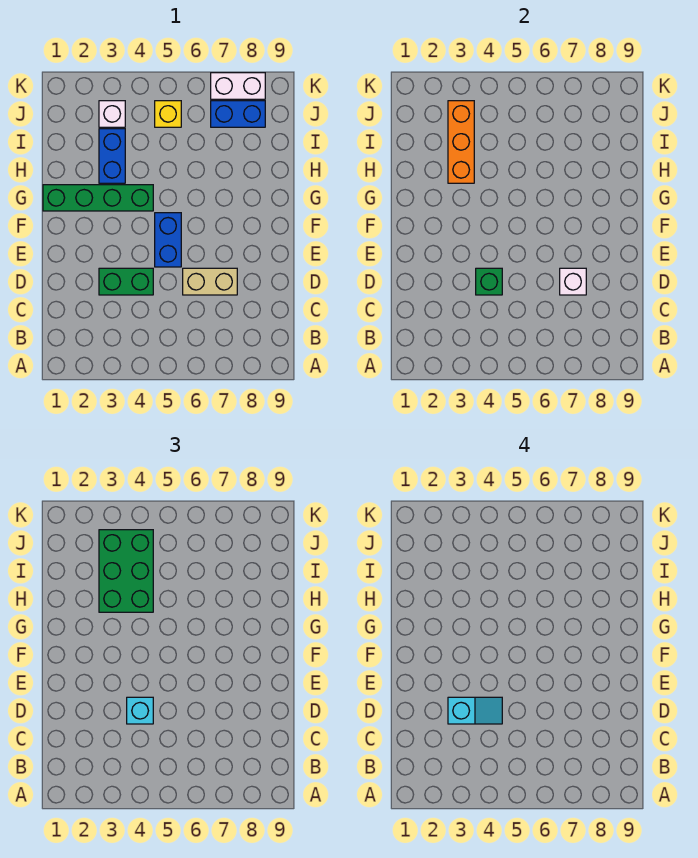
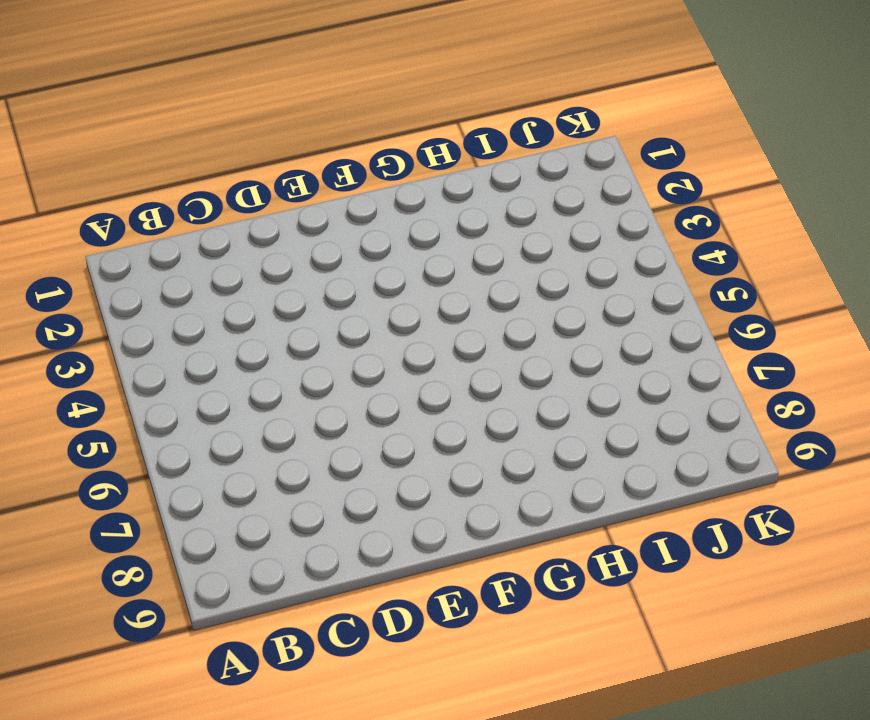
none -> green brick D3:D4 level 1
none -> tan brick D6:D7 level 1
none -> blue brick E5:F5 level 1

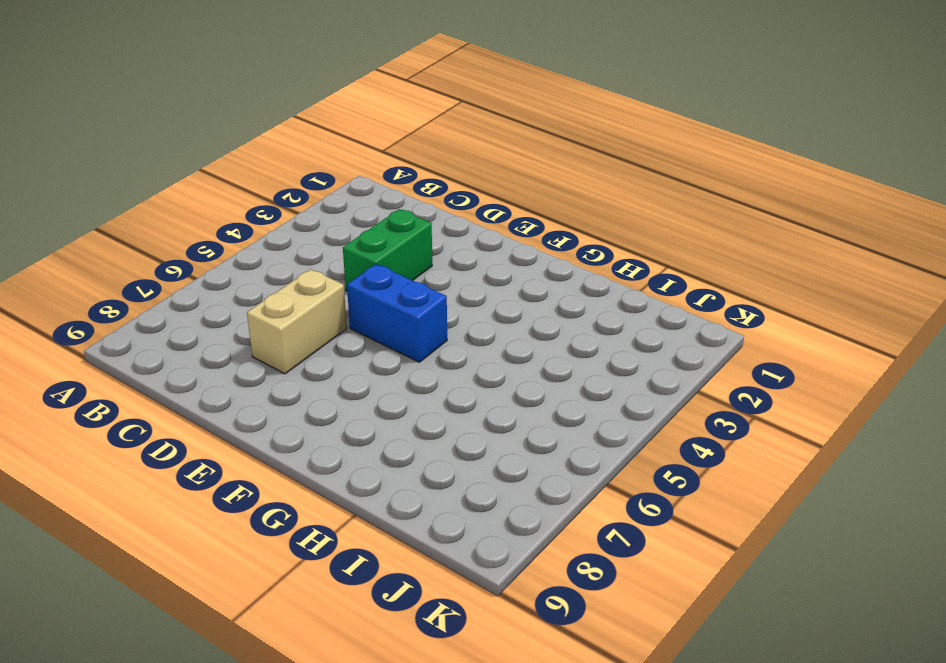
none -> green brick G1:G4 level 1
none -> blue brick H3:I3 level 1
none -> white brick J3 level 1

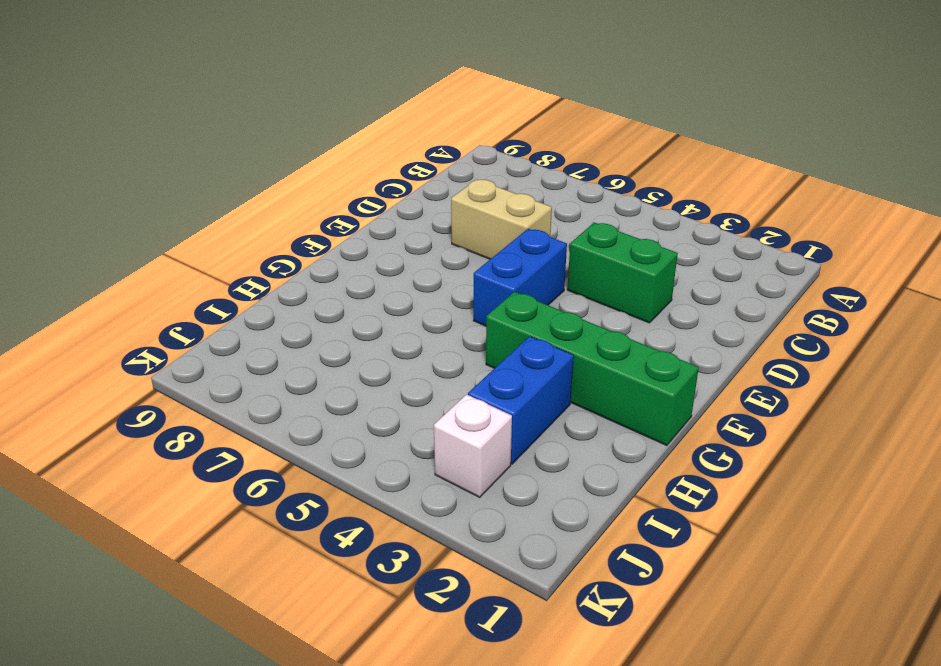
none -> yellow brick J5 level 1
none -> blue brick J7:J8 level 1
none -> white brick K7:K8 level 1

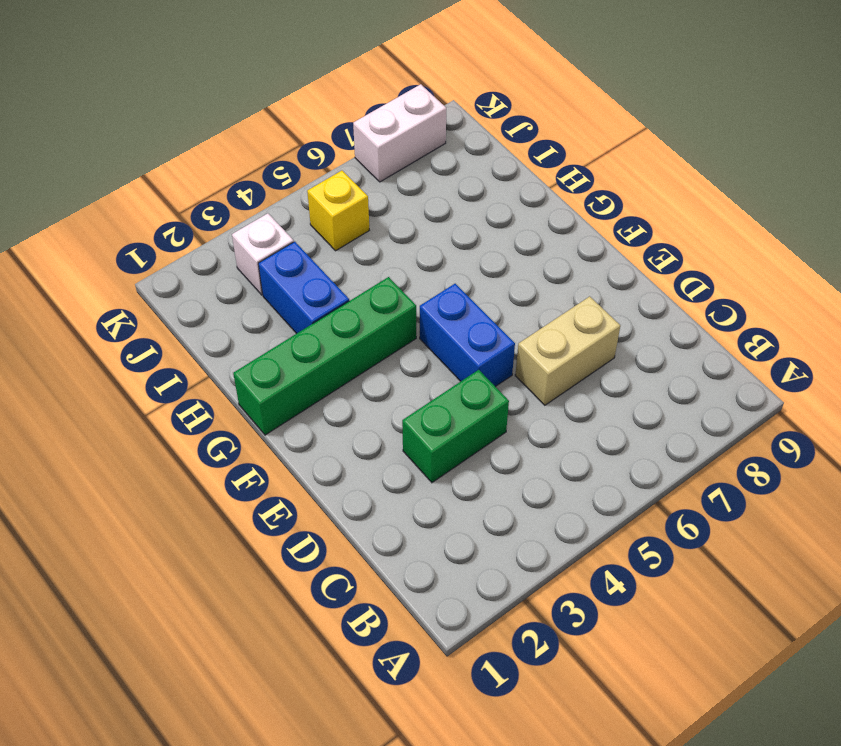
none -> blue brick J7:J8 level 1
none -> green brick D4 level 2
none -> white brick D7 level 2

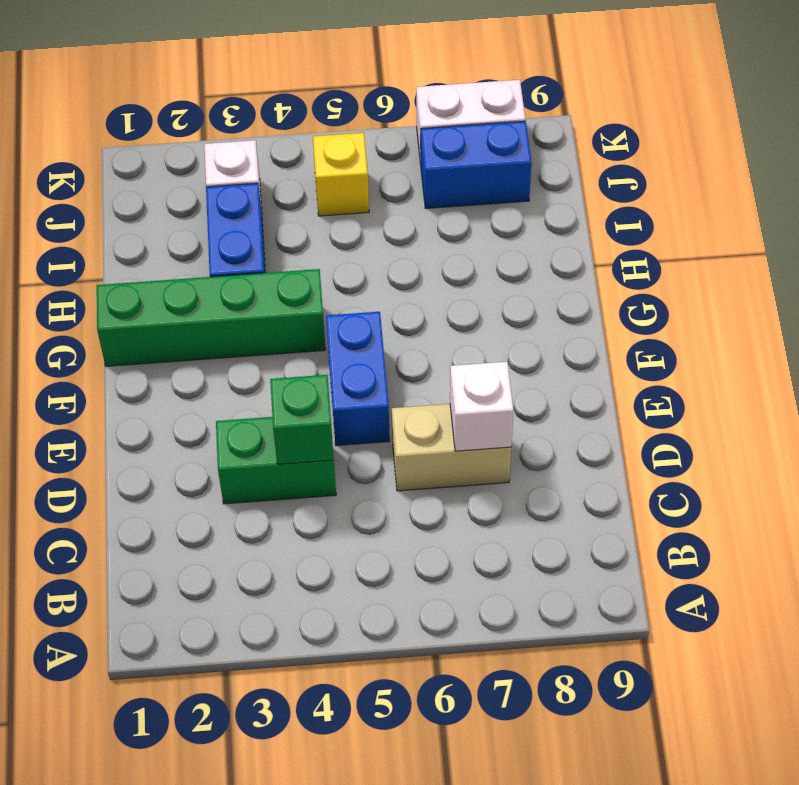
none -> orange brick H3:J3 level 2
none -> cyan brick D4 level 3
none -> green brick H3:J4 level 3

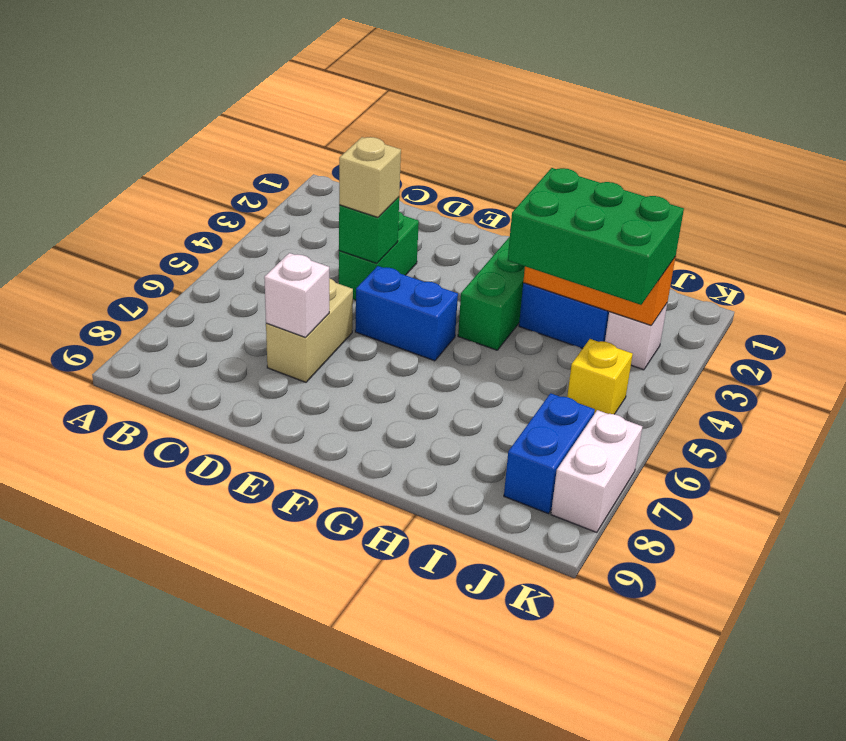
tan brick D4 level 3 -> cyan brick D4 level 3
none -> cyan slope D3:D4 level 4 top 3

